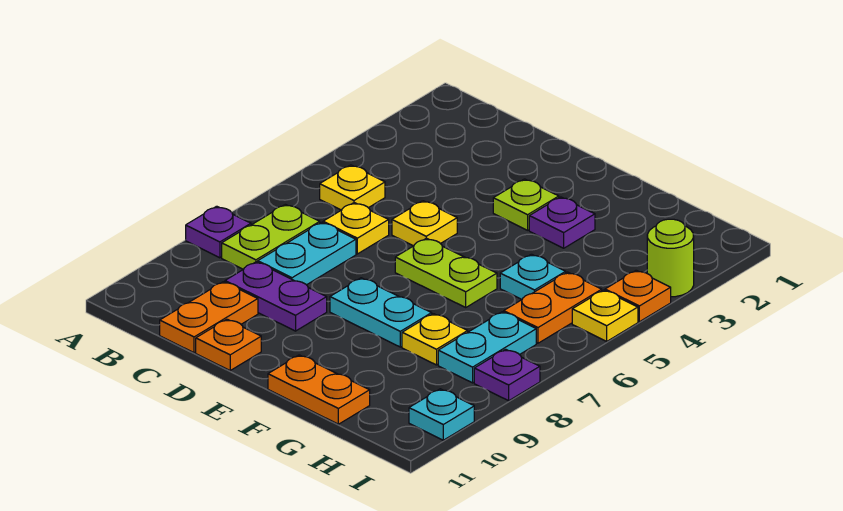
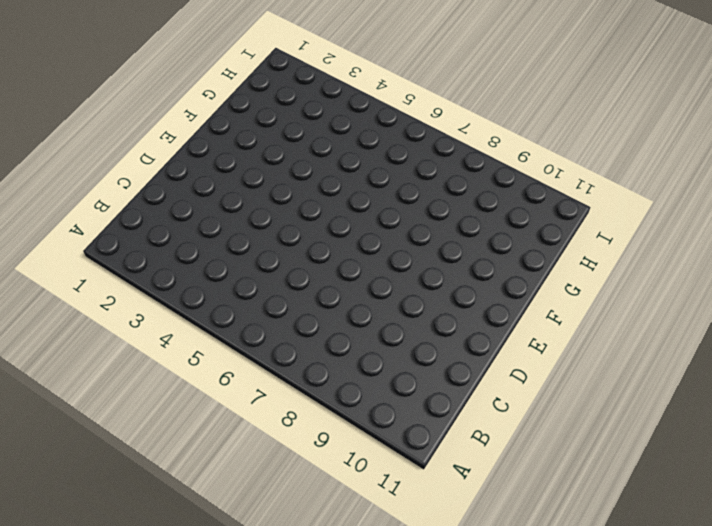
none -> purple plate A8 level 1
none -> yellow plate B5 level 1
none -> lime plate B7:B8 level 1

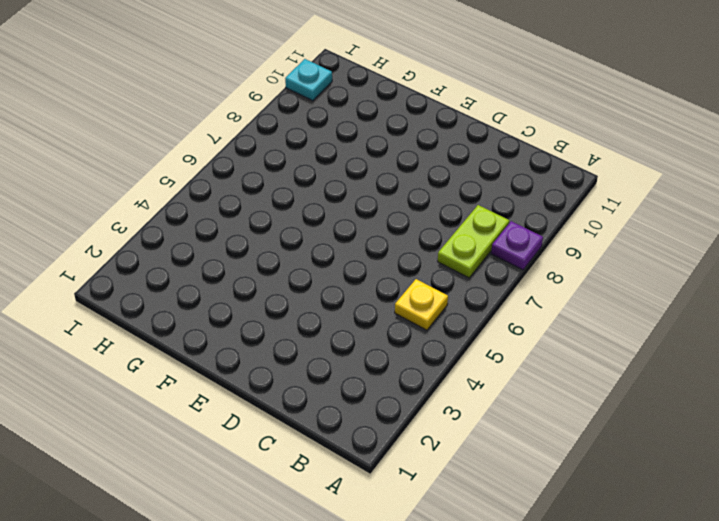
none -> yellow plate C6 level 1
none -> cyan plate C7:C8 level 1
none -> purple plate C9:D9 level 1

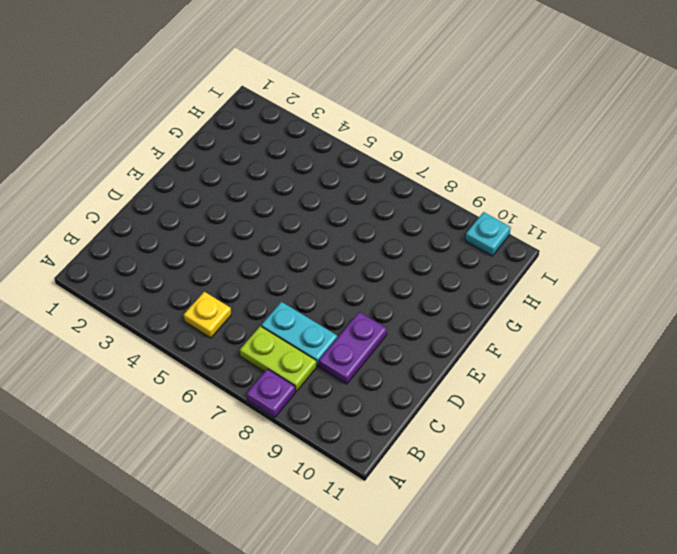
none -> yellow plate C6 level 1
none -> orange plate C10:C11 level 1
none -> yellow plate D5 level 1

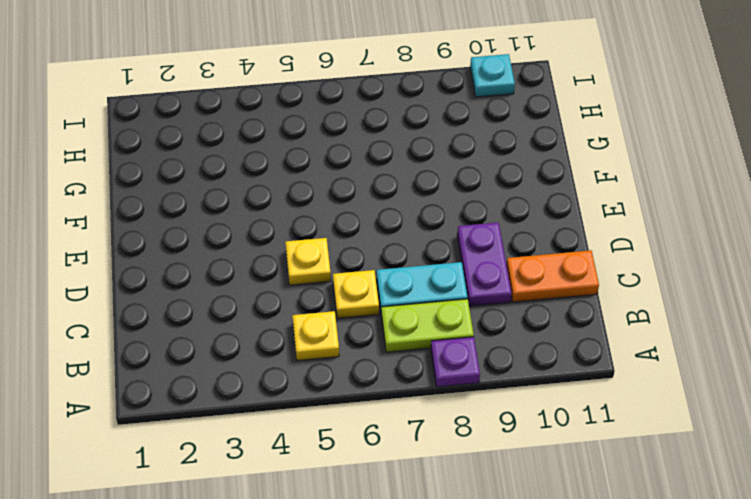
none -> orange plate D11 level 1
none -> lime plate E3 level 1
none -> lime plate E6:F6 level 1

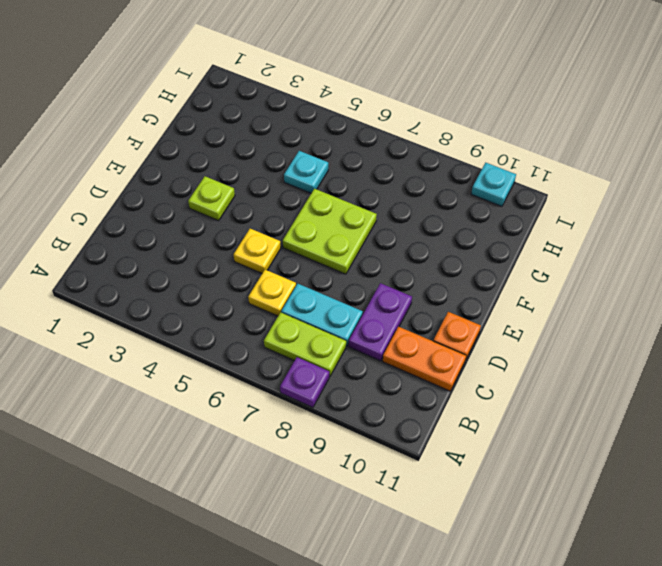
lime plate E6:F7 level 1 -> lime plate E6:F6 level 1
none -> yellow plate B5 level 1
none -> cyan plate E8:F8 level 1
none -> purple plate F3 level 1

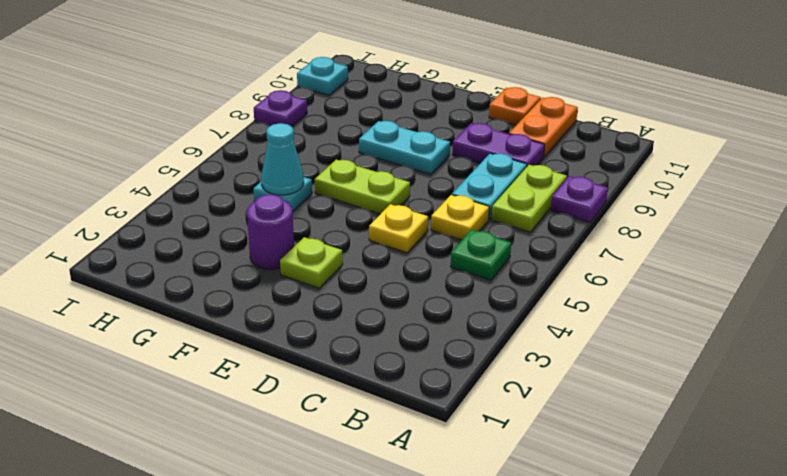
green plate B5 level 1 -> yellow plate B5 level 1
purple round brick F3 level 1 -> purple plate F3 level 1
cyan cone G5 level 2 -> none
none -> orange plate F11:G11 level 1
none -> yellow plate G8 level 1
none -> orange plate H5:H6 level 1

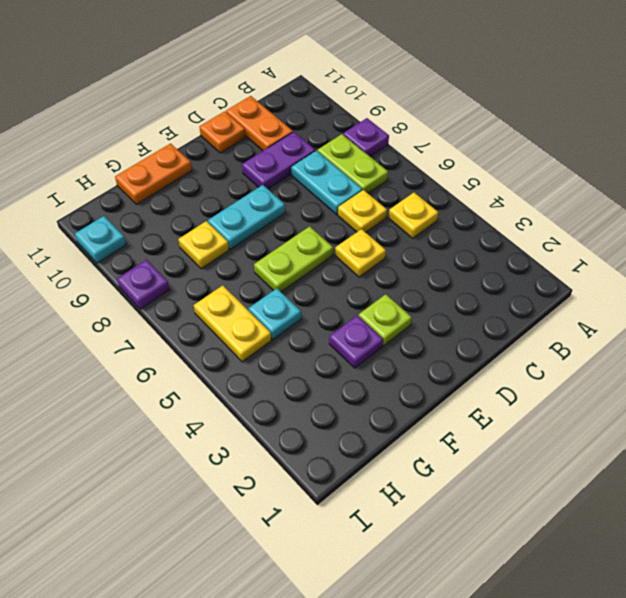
yellow plate H5:H6 level 1 -> orange plate H5:H6 level 1
none -> cyan plate H7:H8 level 1
none -> lime round brick I3 level 1
none -> orange plate I4 level 1

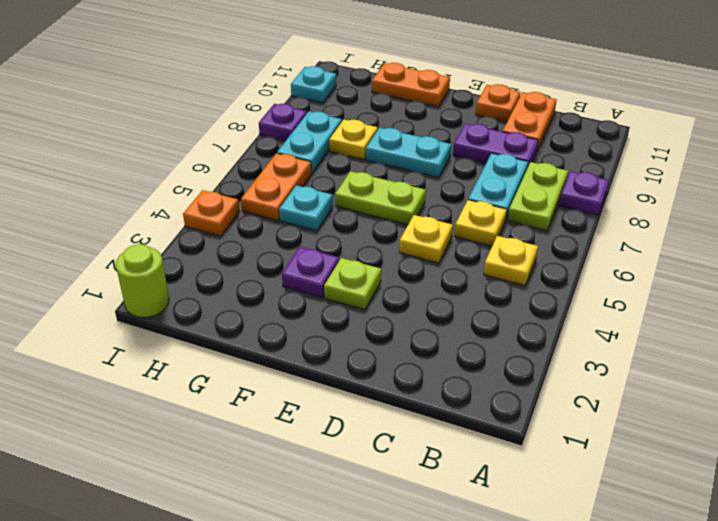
lime round brick I1 level 1 -> lime round brick I3 level 1
none -> yellow plate I5 level 1

